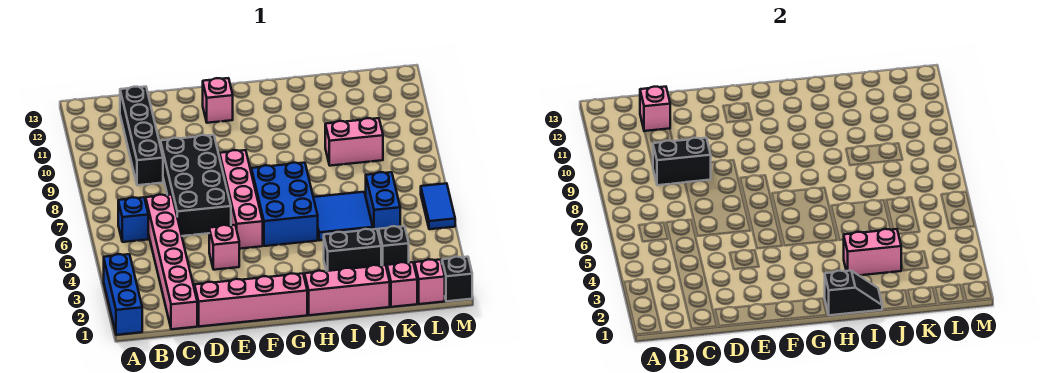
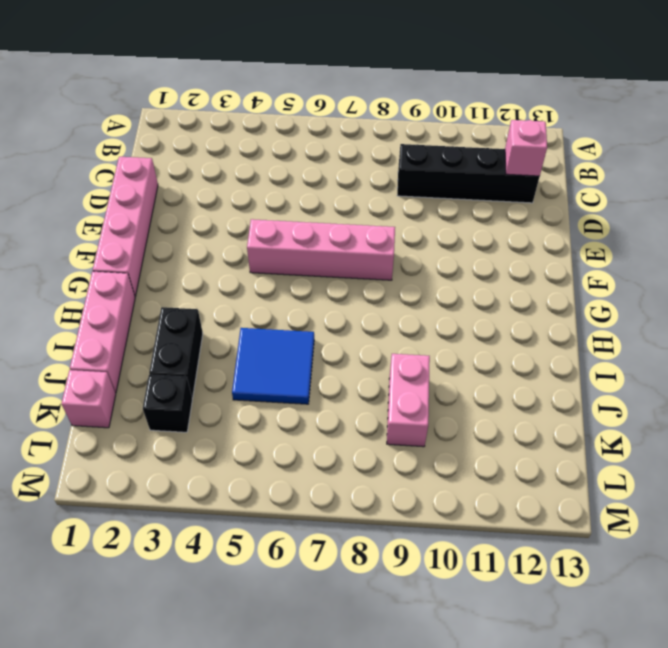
none -> blue brick A1:A3 level 1
none -> blue brick B6 level 1
none -> pink brick C1:C6 level 1

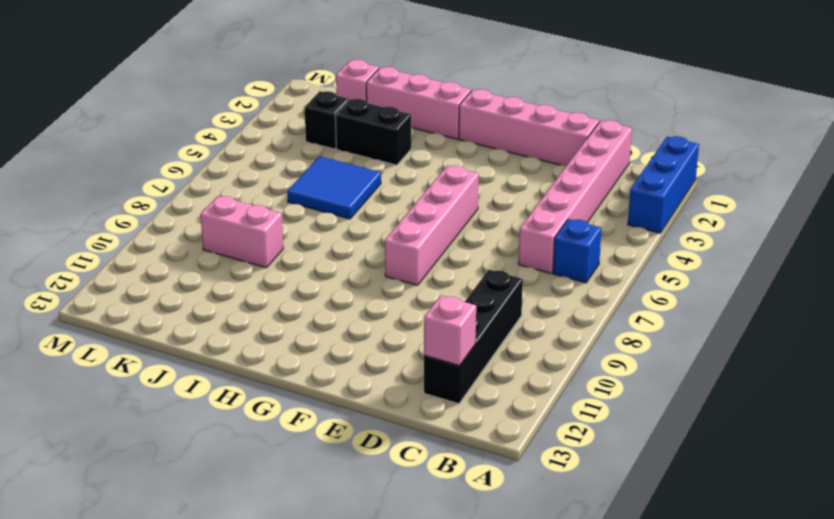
none -> black brick D6:E9 level 1
none -> pink brick E4 level 1
none -> pink brick F12 level 1

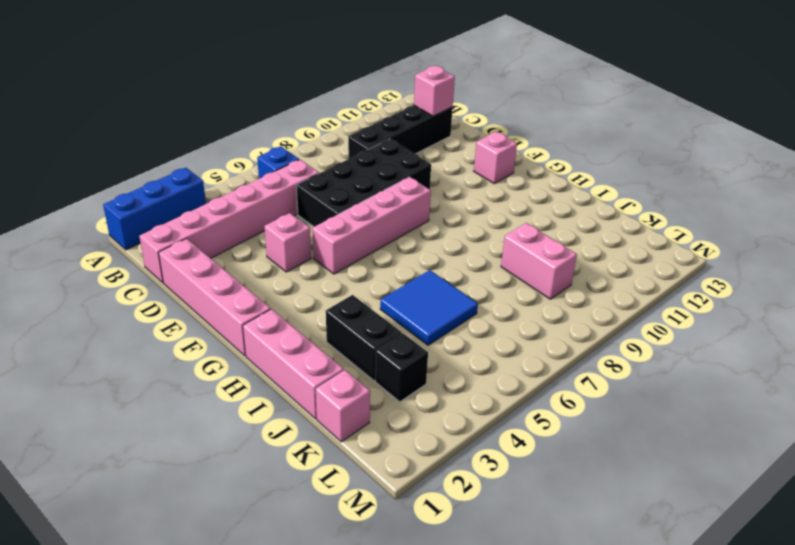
none -> blue brick G5:H7 level 1
none -> blue brick K5:K6 level 1
none -> pink brick L1 level 1

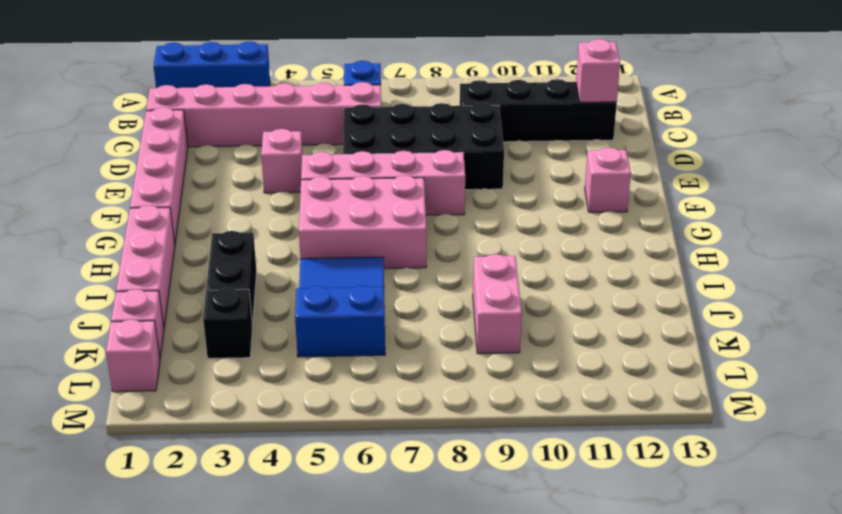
pink brick G5:H7 level 1 -> blue brick G5:H7 level 1
none -> black brick M1 level 1
none -> blue tile M5:M6 level 1
none -> black brick C9:D9 level 2

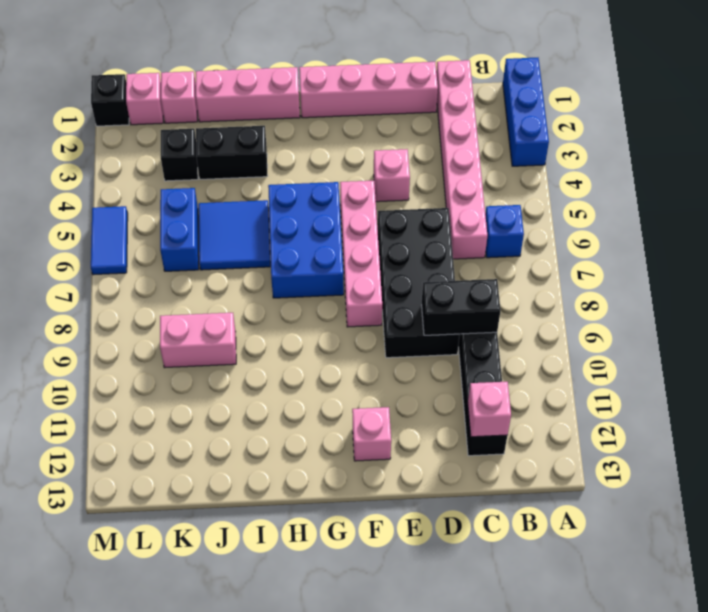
none -> black slope H1:I1 level 2 top H
none -> pink brick I3:J3 level 2

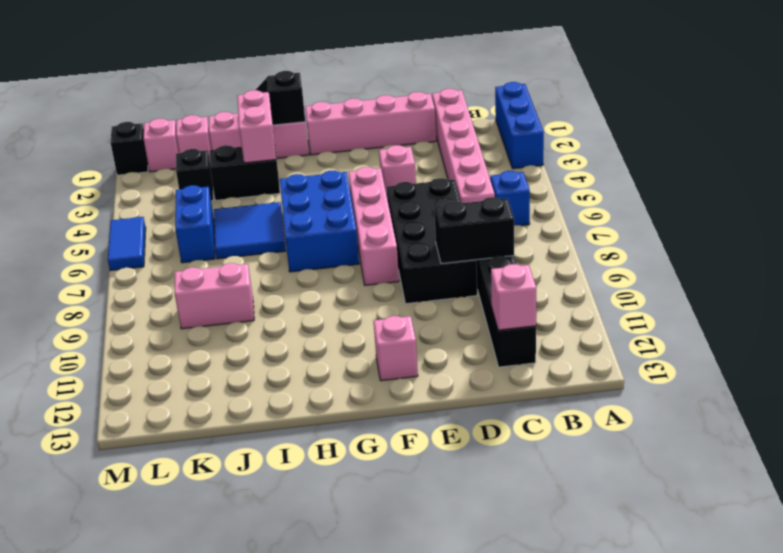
pink brick I2:I3 level 2 -> pink brick I3:J3 level 2

